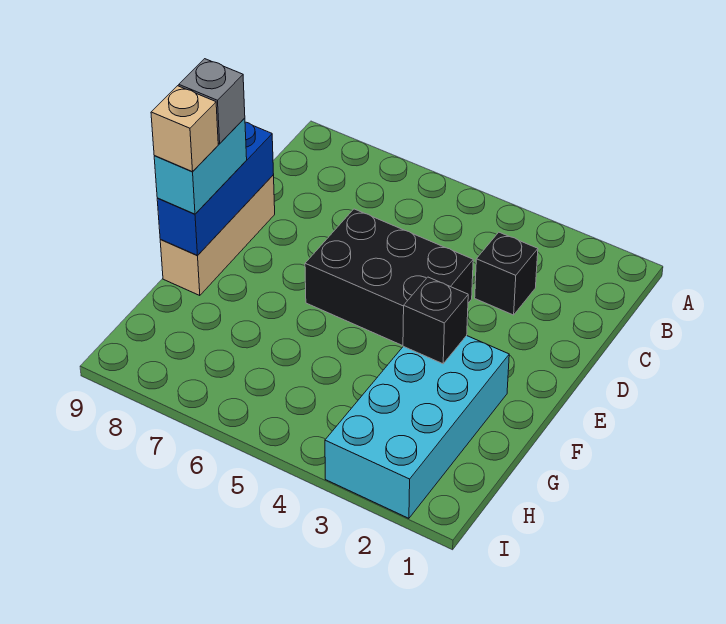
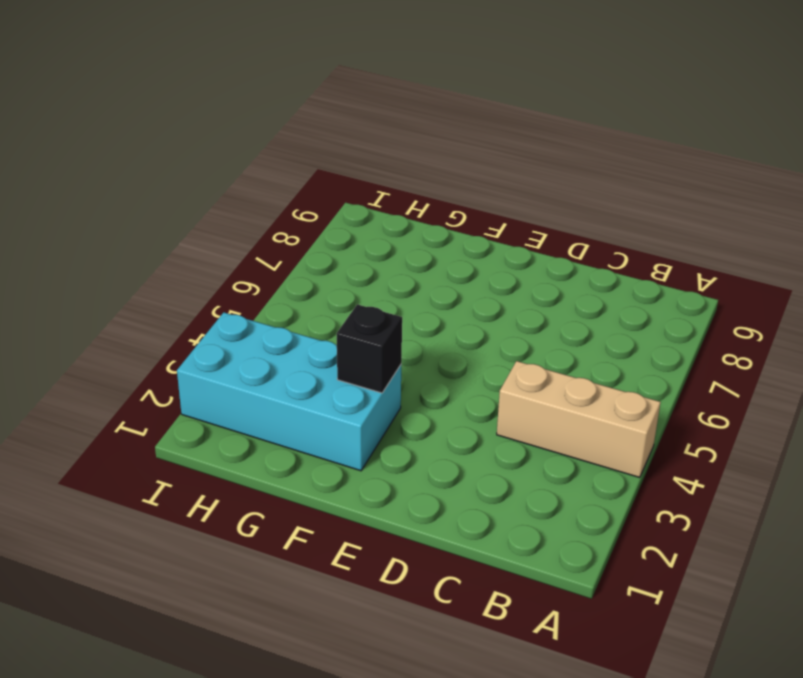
tan brick A4:C4 level 1 -> tan brick D9:F9 level 1
none -> black brick C3 level 1
none -> black brick D4:E6 level 1

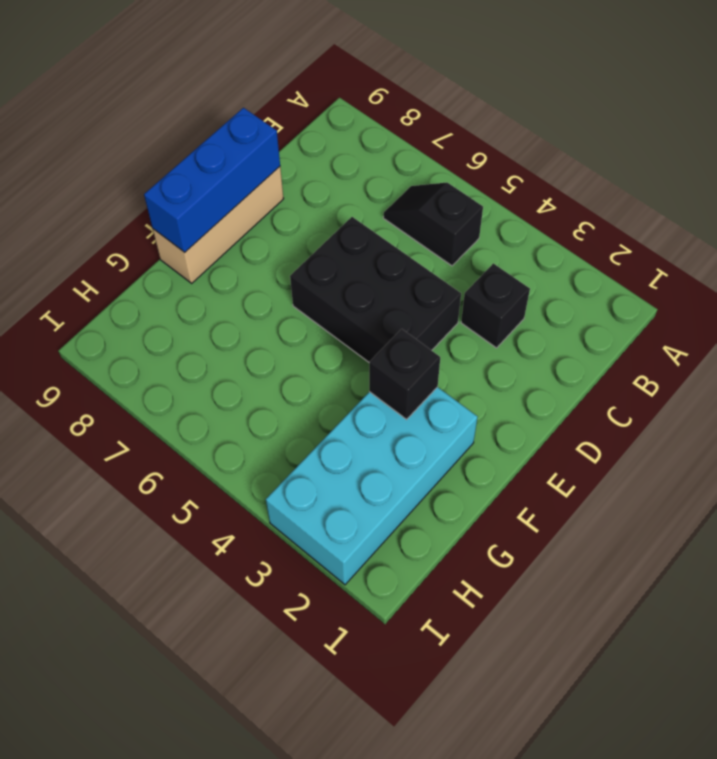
black slope B5:B6 level 1 top 5 -> none
none -> cyan brick E9:F9 level 3
none -> grey brick E9 level 4

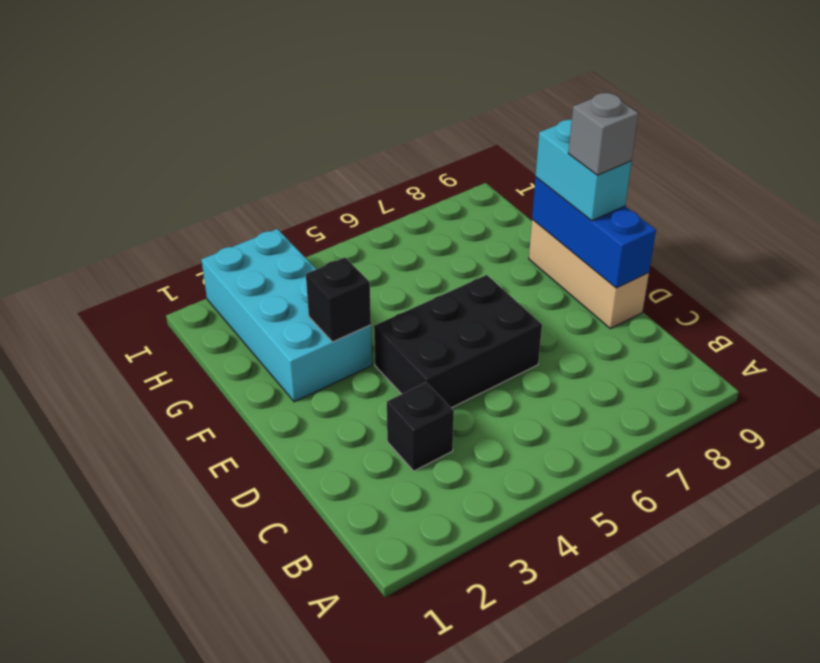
none -> tan brick F9 level 4

